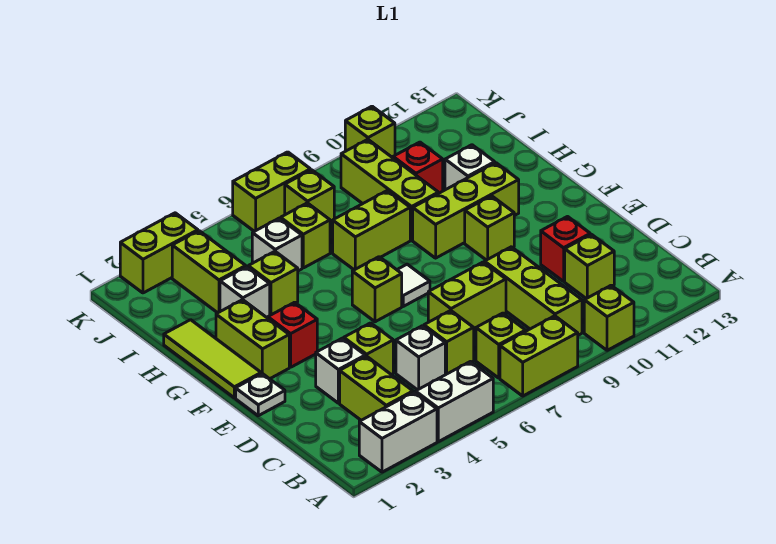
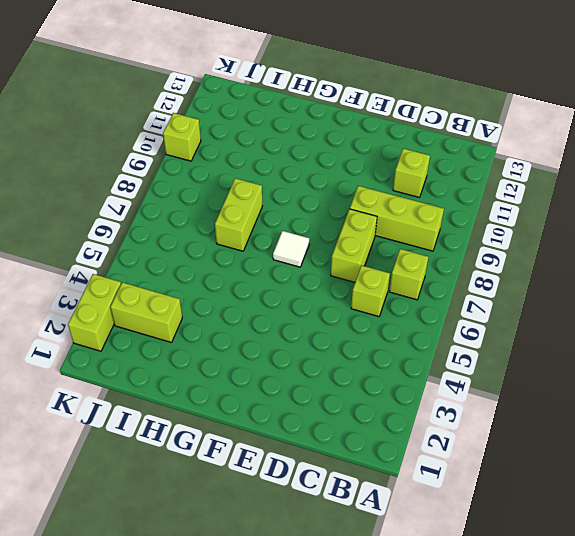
none -> white brick A2:A3 level 1
none -> white brick A4:A5 level 1
none -> lime brick A7:A8 level 1
none -> lime brick A10 level 1

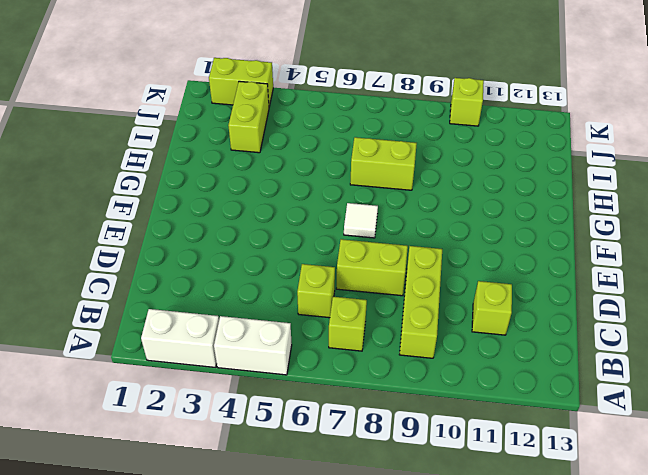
none -> lime brick A7:A8 level 1
none -> lime brick A10 level 1
none -> lime brick B3:C3 level 1
none -> white brick C5 level 1

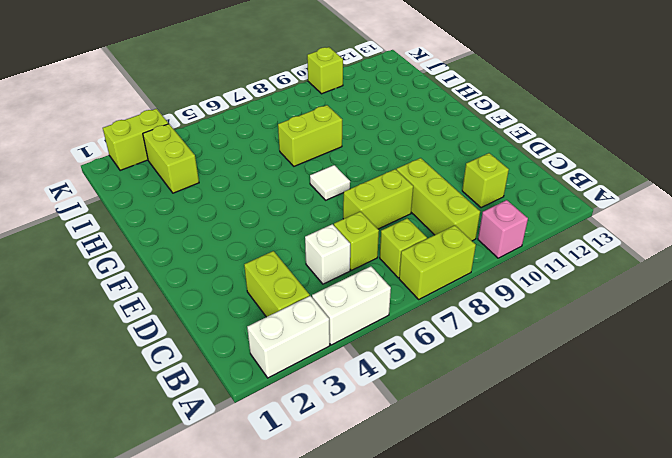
pink brick A10 level 1 -> lime brick A10 level 1
none -> white brick D3 level 1
none -> lime brick D4 level 1
none -> red brick D11 level 1
none -> white plate E1 level 1

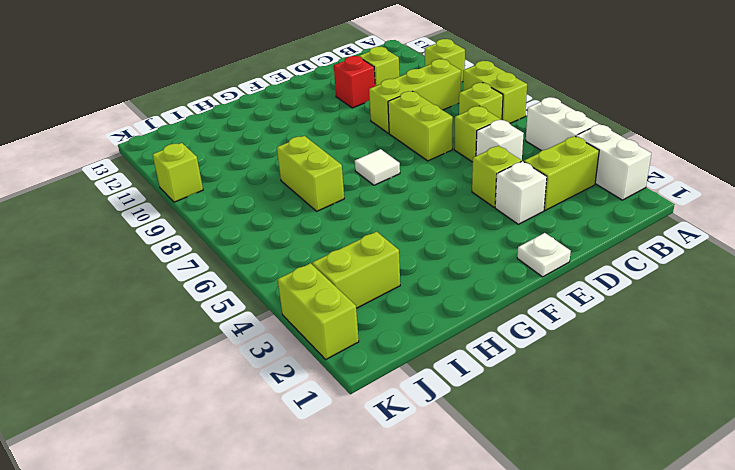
none -> lime tile F1:H1 level 1
none -> lime brick F2:G2 level 1
none -> red brick F3 level 1
none -> lime brick F6 level 1

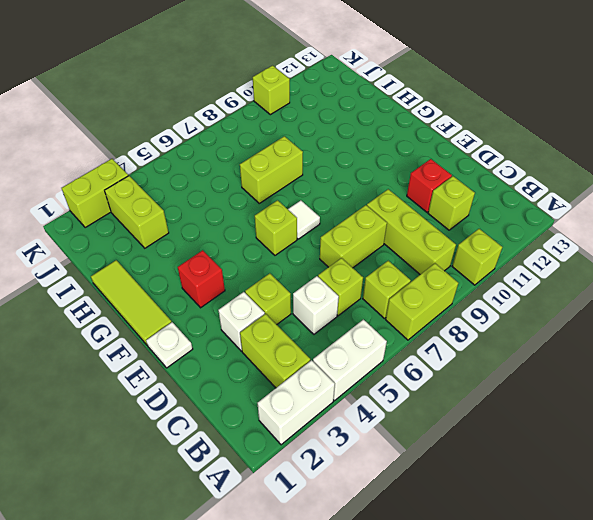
none -> lime brick F2:G2 level 1
none -> lime brick F10 level 1
none -> lime brick G9:G11 level 1
none -> white brick H3 level 1

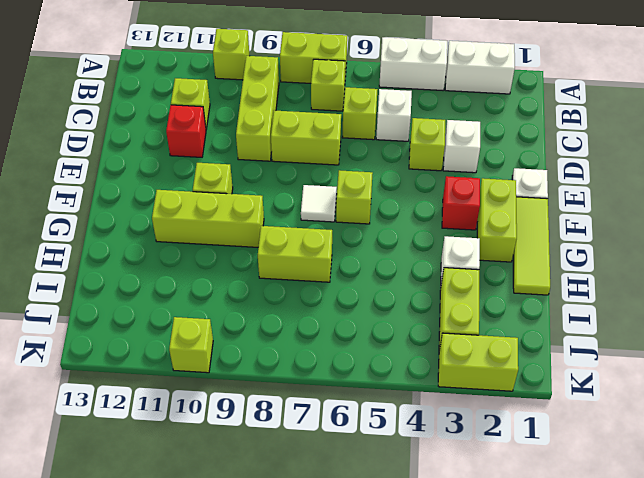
none -> lime brick B3:C3 level 1
none -> lime brick H4 level 1
none -> lime brick H9:J9 level 1
none -> white brick H11 level 1

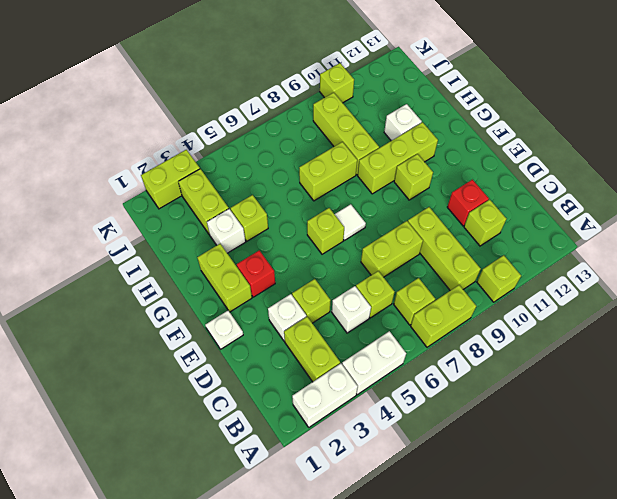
none -> lime tile F1:H1 level 1
none -> white brick I5 level 1
none -> lime brick I6 level 1
none -> red brick I10 level 1

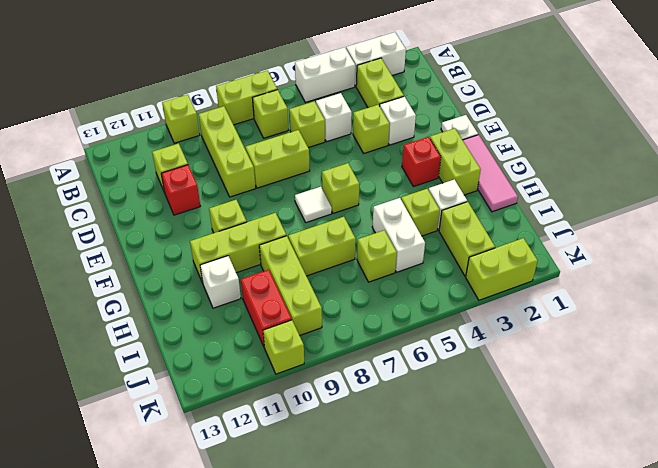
pink tile F1:H1 level 1 -> lime tile F1:H1 level 1
white brick H5:I5 level 1 -> white brick I5 level 1
red brick I10:J10 level 1 -> red brick I10 level 1
none -> lime brick J7 level 1
none -> lime brick K6:K7 level 1

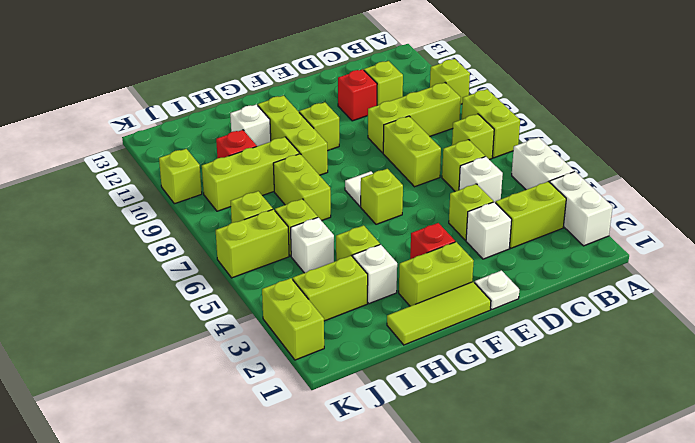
lime brick J6:K6 level 1 -> lime brick K6:K7 level 1

